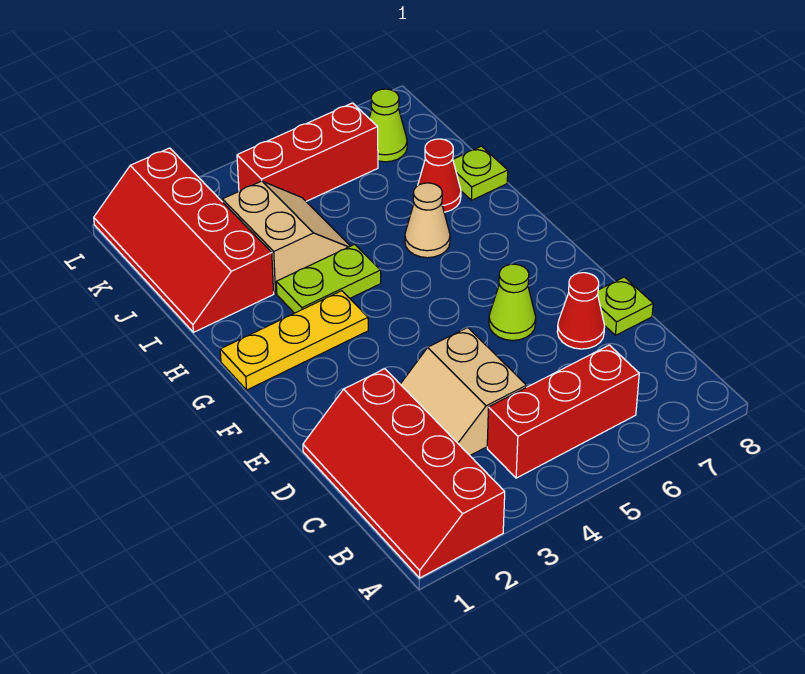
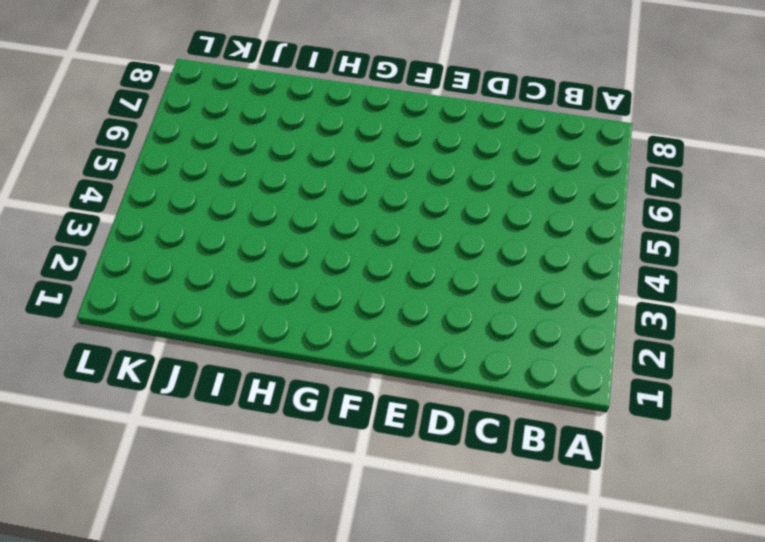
none -> red slope A1:D2 level 1 top 2
none -> red brick B4:B6 level 1
none -> tan slope C3:D4 level 1 top 4

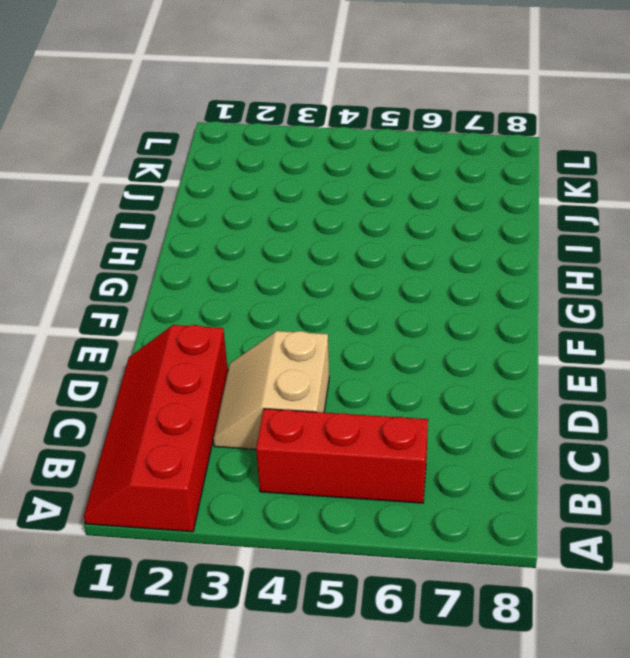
none -> red cone D7 level 1
none -> lime plate D8 level 1
none -> lime cone E6 level 1

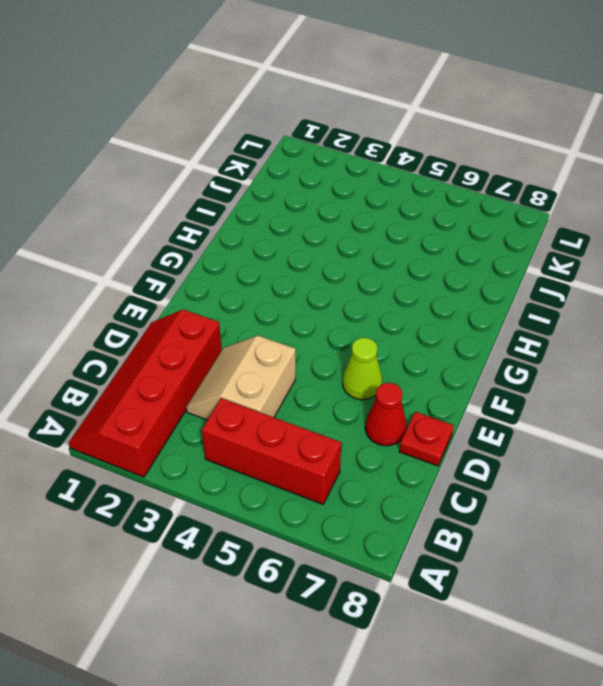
red plate D8 level 1 -> lime plate D8 level 1
none -> yellow plate G1:G3 level 1
none -> lime plate H3:H4 level 1
none -> tan cone H6 level 1

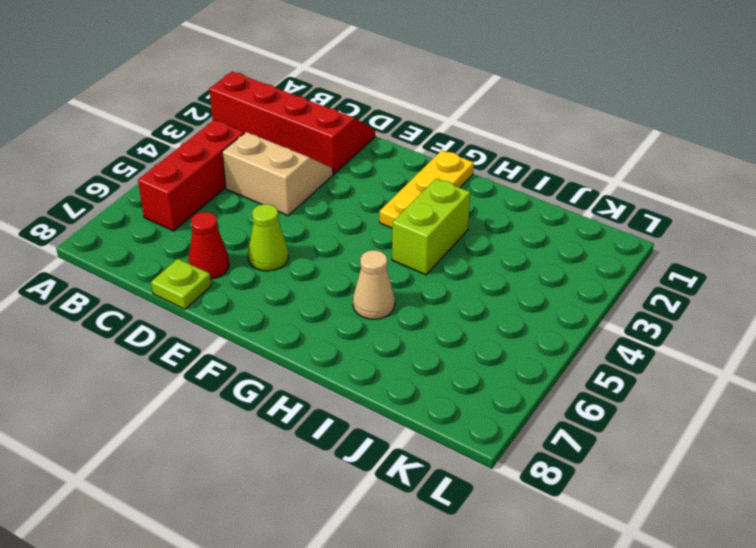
lime brick H3:H4 level 1 -> lime plate H3:H4 level 1
none -> red slope I1:L2 level 1 top 2
none -> tan slope I3:J4 level 1 top 3
none -> red cone I7 level 1

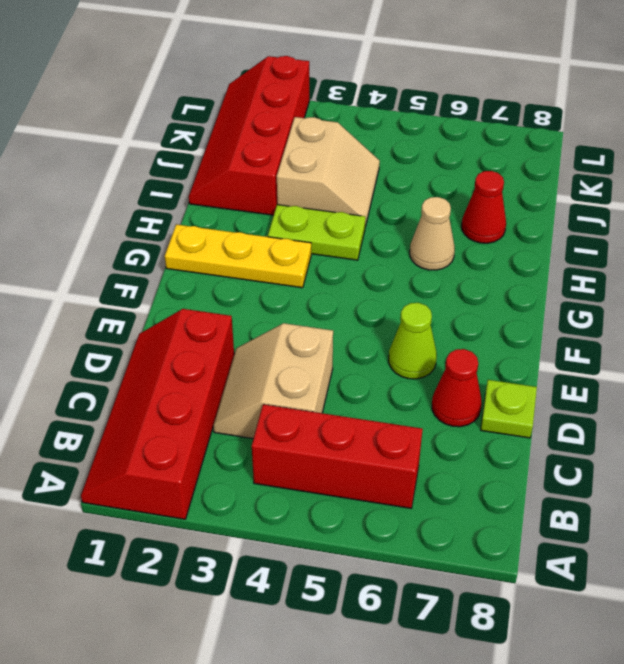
none -> lime plate I8 level 1
none -> red brick K4:K6 level 1
none -> lime cone K7 level 1

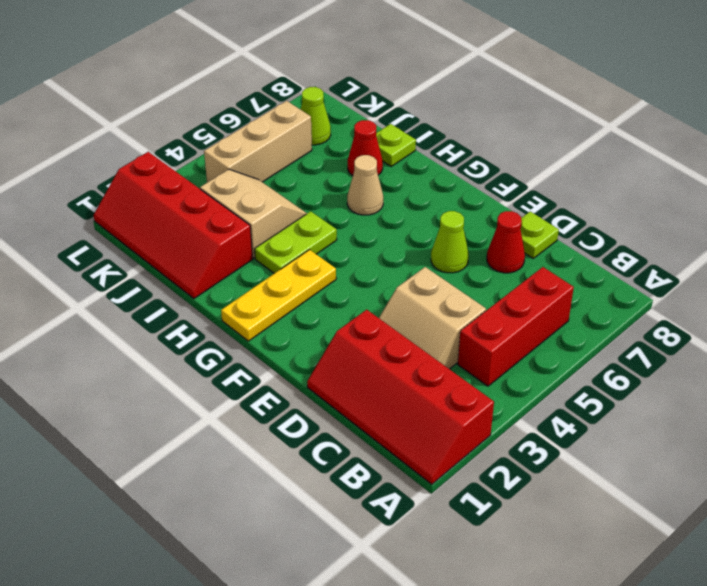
tan brick K4:K6 level 1 -> red brick K4:K6 level 1

